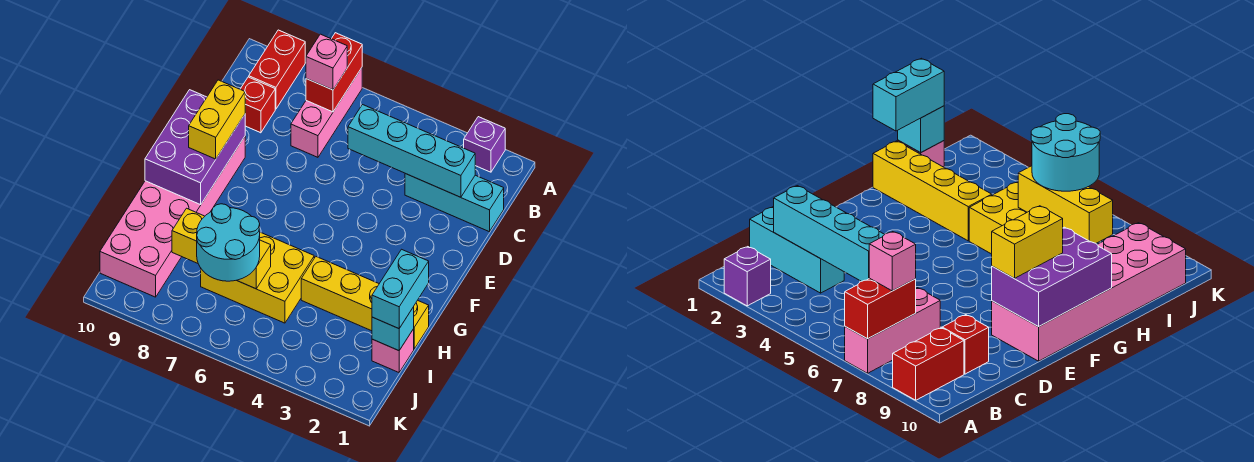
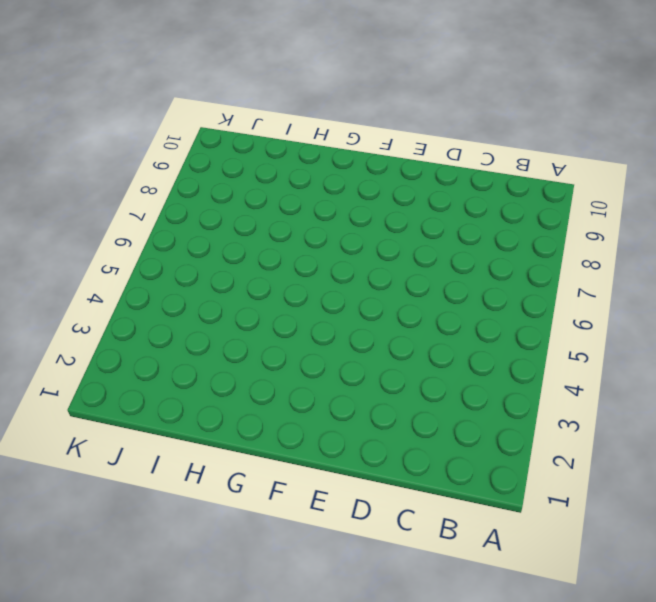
none -> purple brick A2 level 1
none -> pink brick A7:C7 level 1
none -> red brick A9:B9 level 1

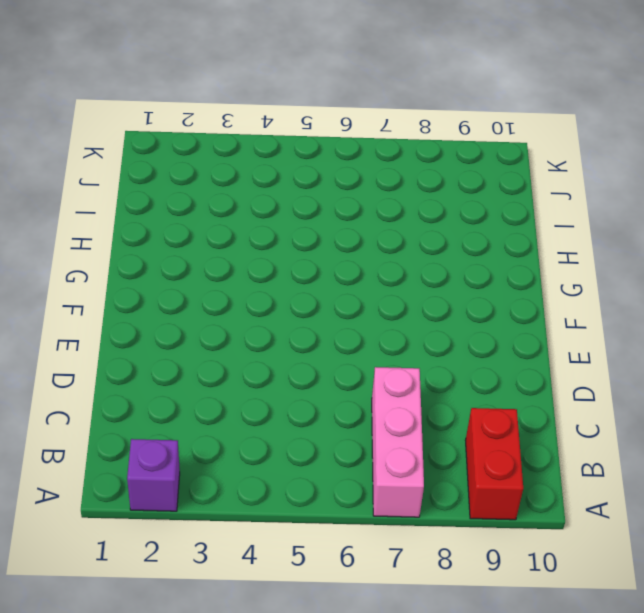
none -> cyan brick C1:C3 level 1
none -> red brick C9 level 1
none -> pink brick E9:J10 level 1

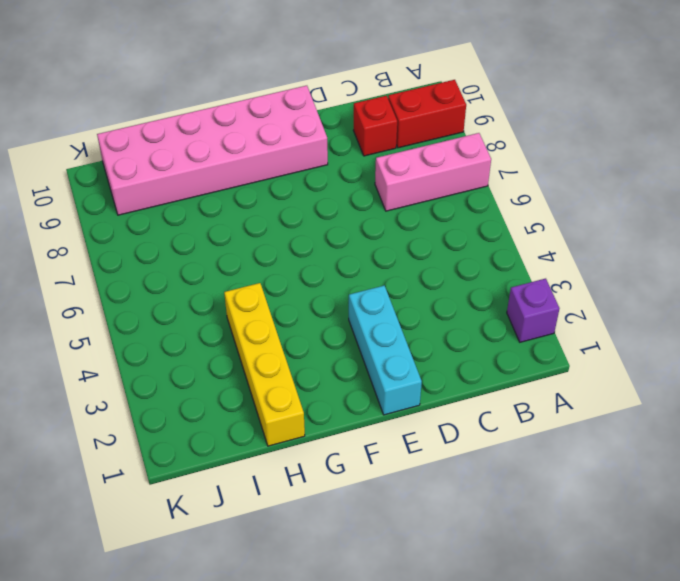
cyan brick E1:E3 level 1 -> cyan brick C1:C3 level 1
none -> yellow brick H5:I7 level 1
none -> pink brick I1 level 1
none -> red brick A7:B7 level 2

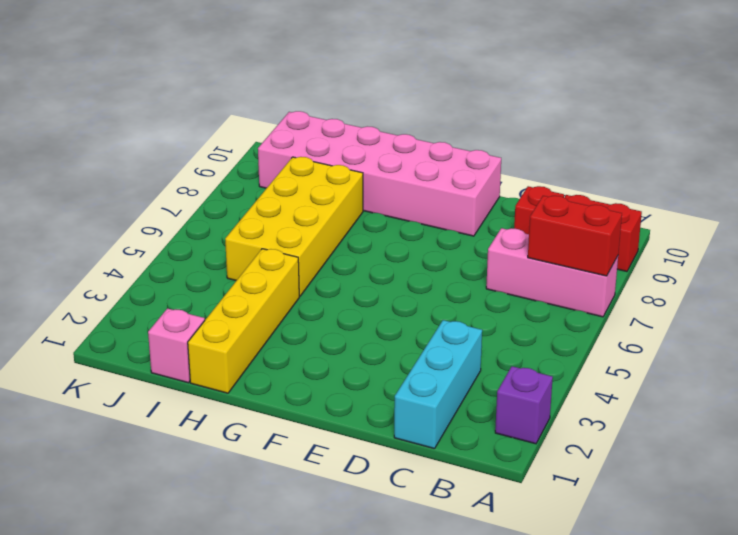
yellow brick H5:I8 level 1 -> yellow brick H5:I7 level 1
none -> cyan brick C2:C5 level 2
none -> purple brick E9:G10 level 2
none -> cyan brick I1 level 2

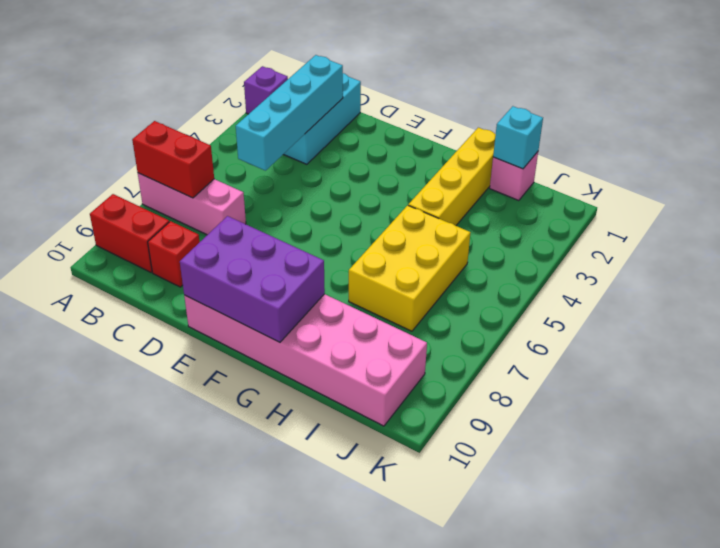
none -> yellow brick I6:I8 level 2
none -> pink brick B7 level 3
none -> yellow brick E9:F9 level 3

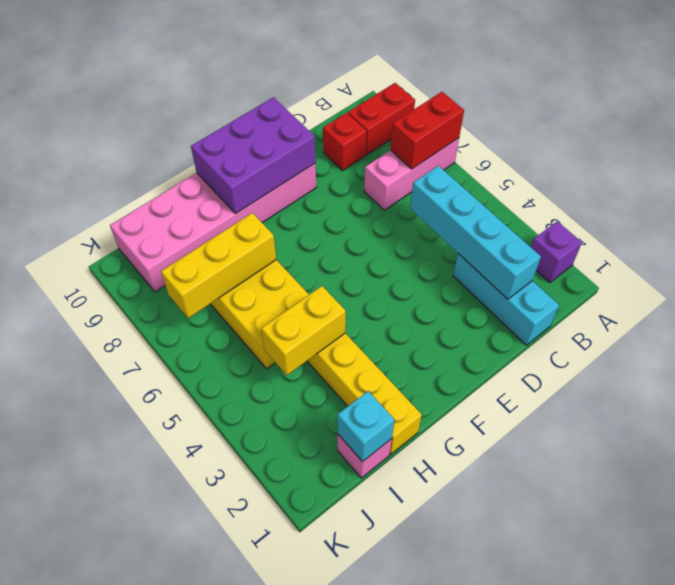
yellow brick H4:I4 level 2 -> yellow brick E9:F9 level 3
yellow brick H7:J7 level 2 -> yellow brick I6:I8 level 2
none -> pink brick B7 level 3
none -> cyan brick H1:I1 level 3
none -> cyan round brick I6:J7 level 3

